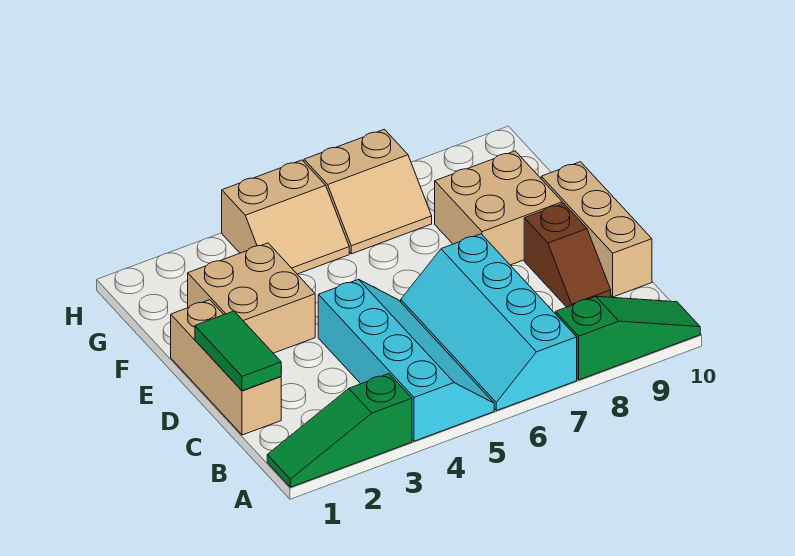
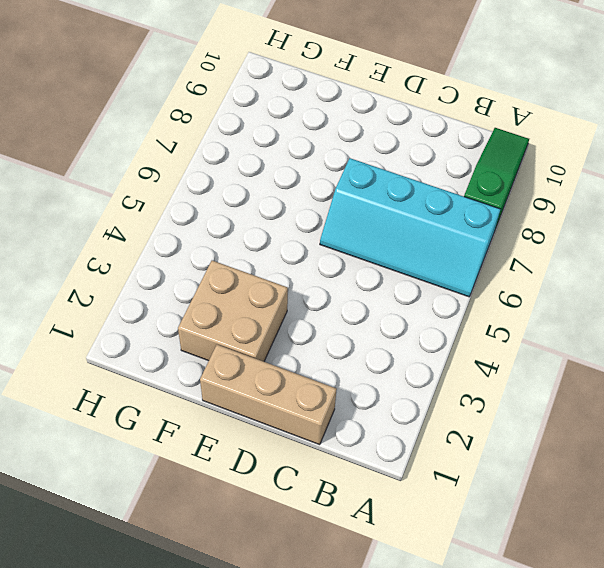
none -> green slope A1:A3 level 1 top 3
none -> cyan slope A4:D5 level 1 top 4
none -> brown slope C9:D9 level 1 top D

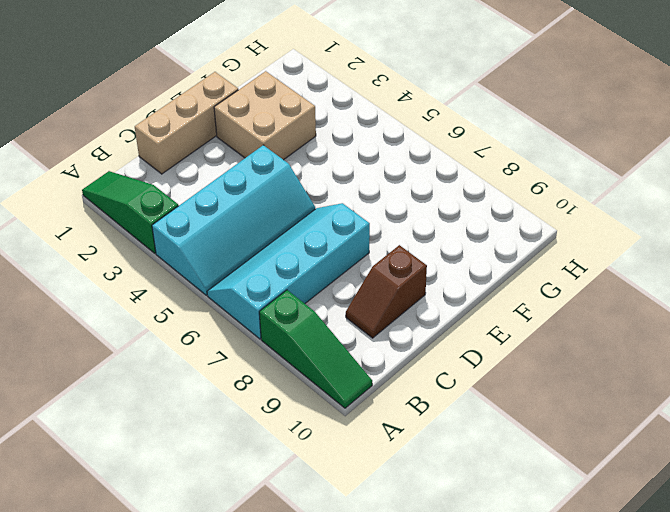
none -> tan brick C10:E10 level 1
none -> tan brick E8:F9 level 1
none -> tan slope G4:H5 level 1 top H

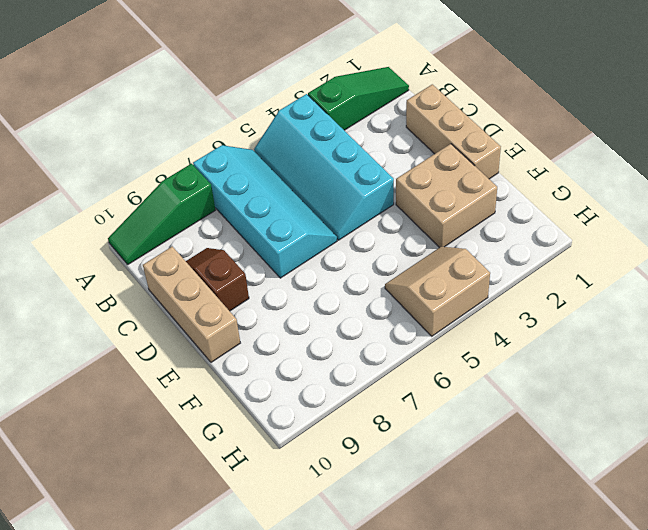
none -> tan brick E8:F9 level 1
none -> tan slope G6:H7 level 1 top H
none -> green tile C1:D1 level 2

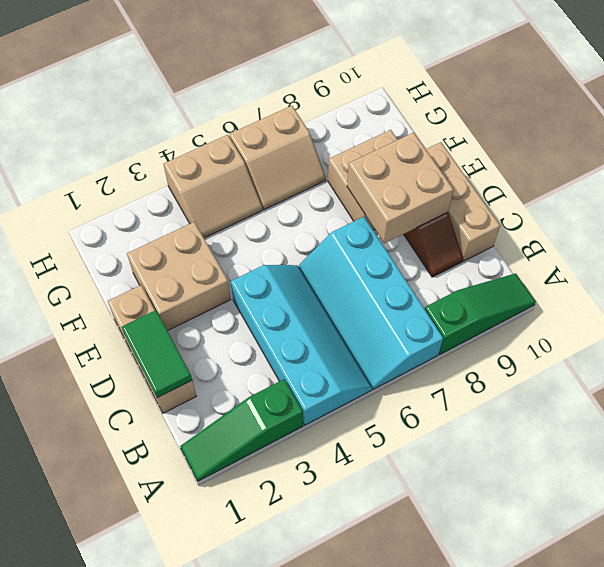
tan brick D8:E9 level 2 -> none

